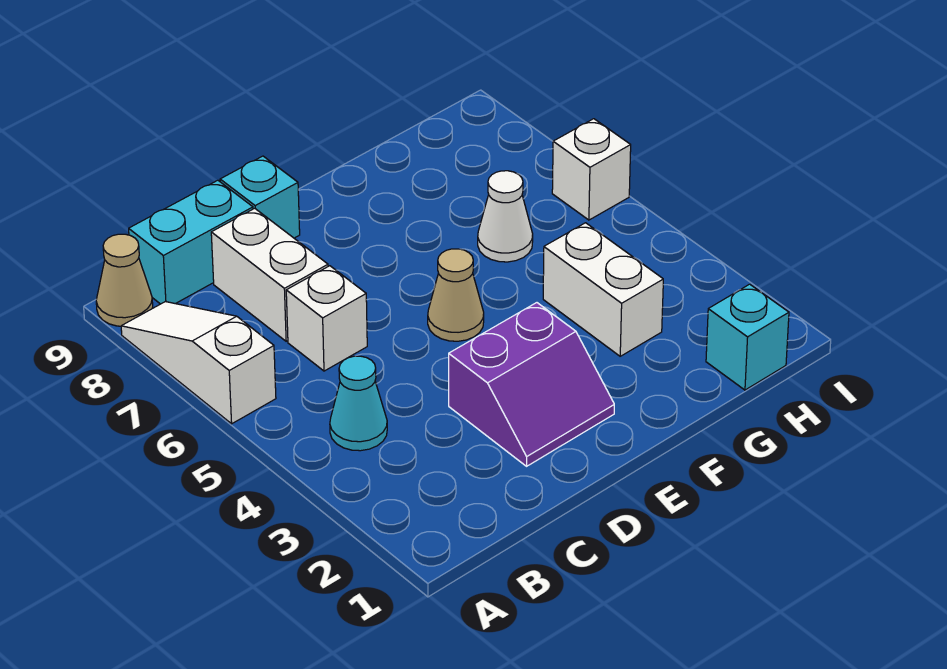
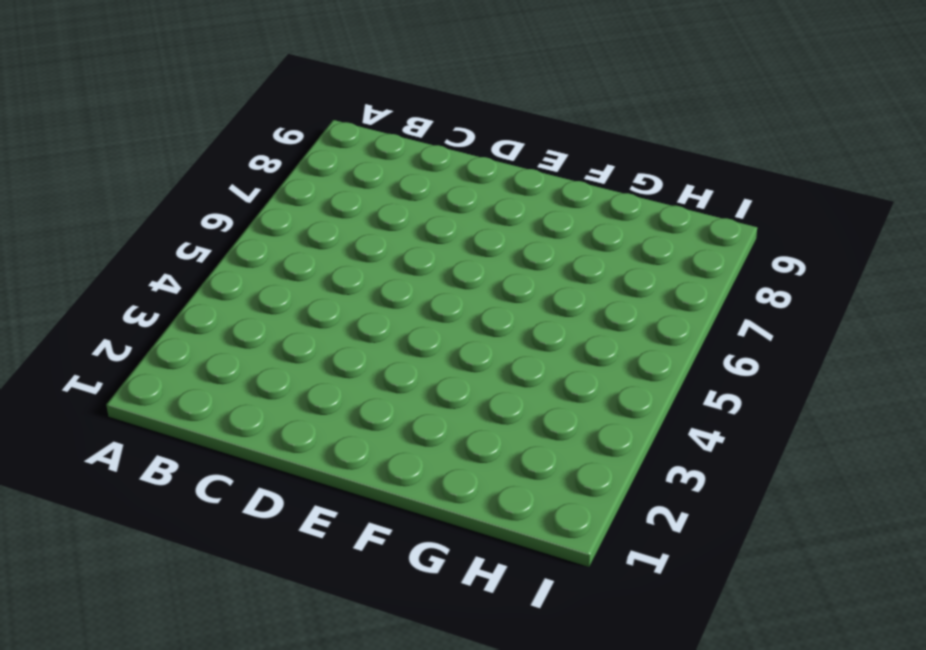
none -> white slope A6:A8 level 1 top 6
none -> tan cone A9 level 1
none -> cyan cone B4 level 1

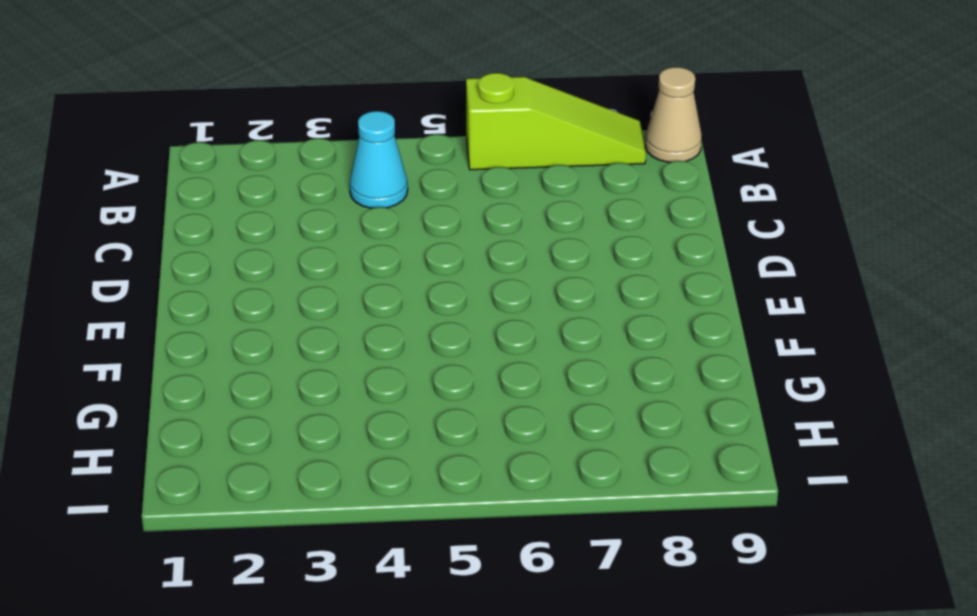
lime slope A6:A8 level 1 top 6 -> white slope A6:A8 level 1 top 6
none -> cyan brick B9:C9 level 1
none -> white brick C6 level 1
none -> white brick C7:C8 level 1

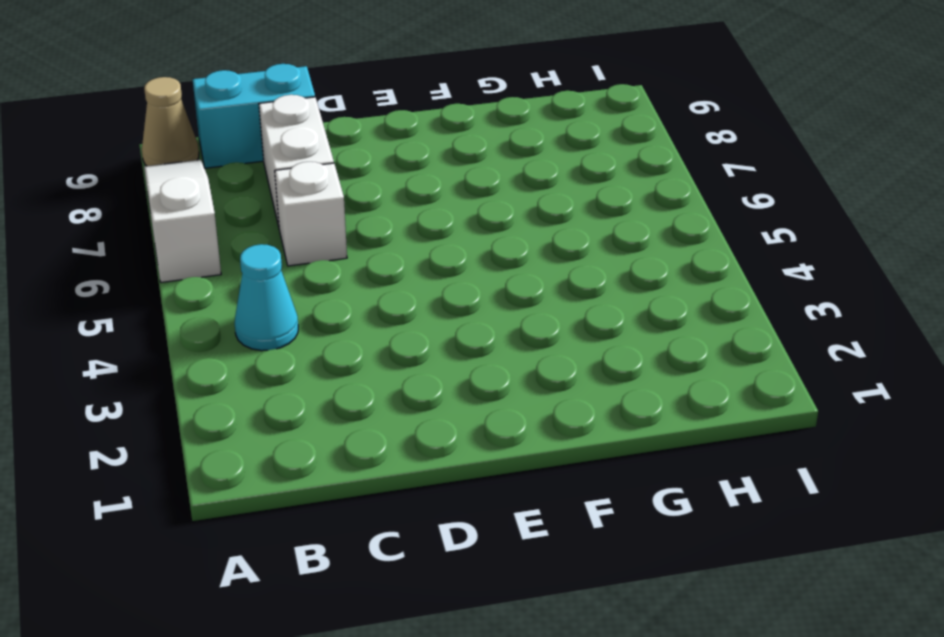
none -> purple slope D2:E3 level 1 top 3
none -> cyan brick D9 level 1
none -> tan cone E5 level 1

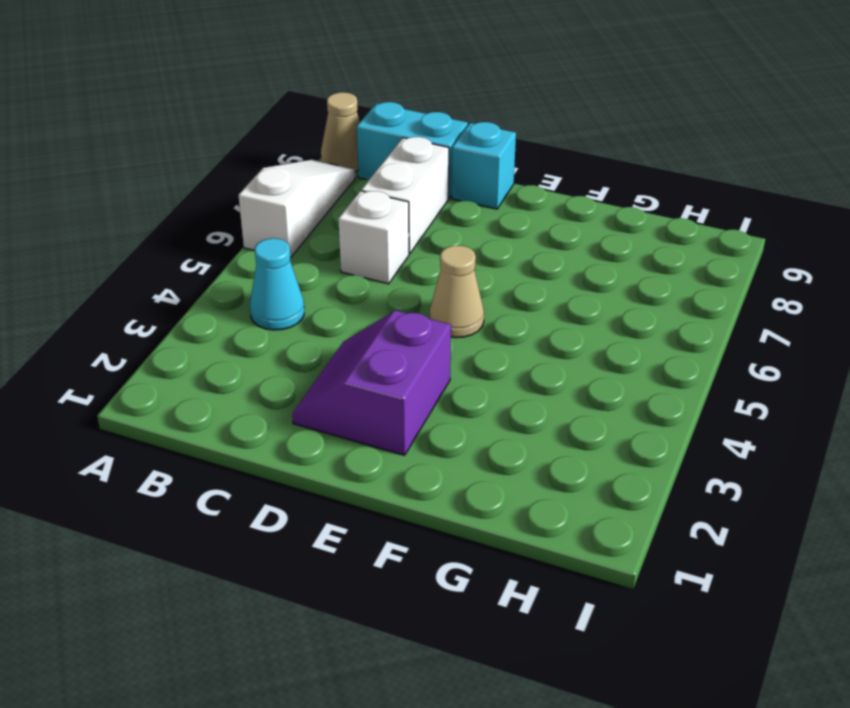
purple slope D2:E3 level 1 top E -> purple slope D2:E3 level 1 top 3
none -> white brick G3:G4 level 1
none -> white cone G6 level 1
none -> cyan brick H1 level 1

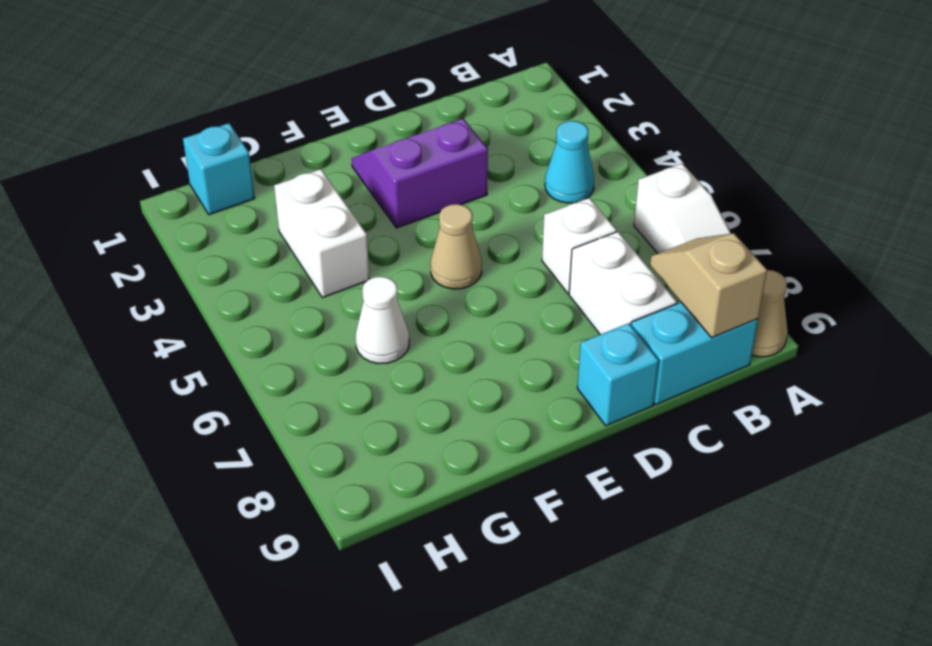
tan slope B8:B9 level 2 top 9 -> none
none -> white brick I6 level 1

